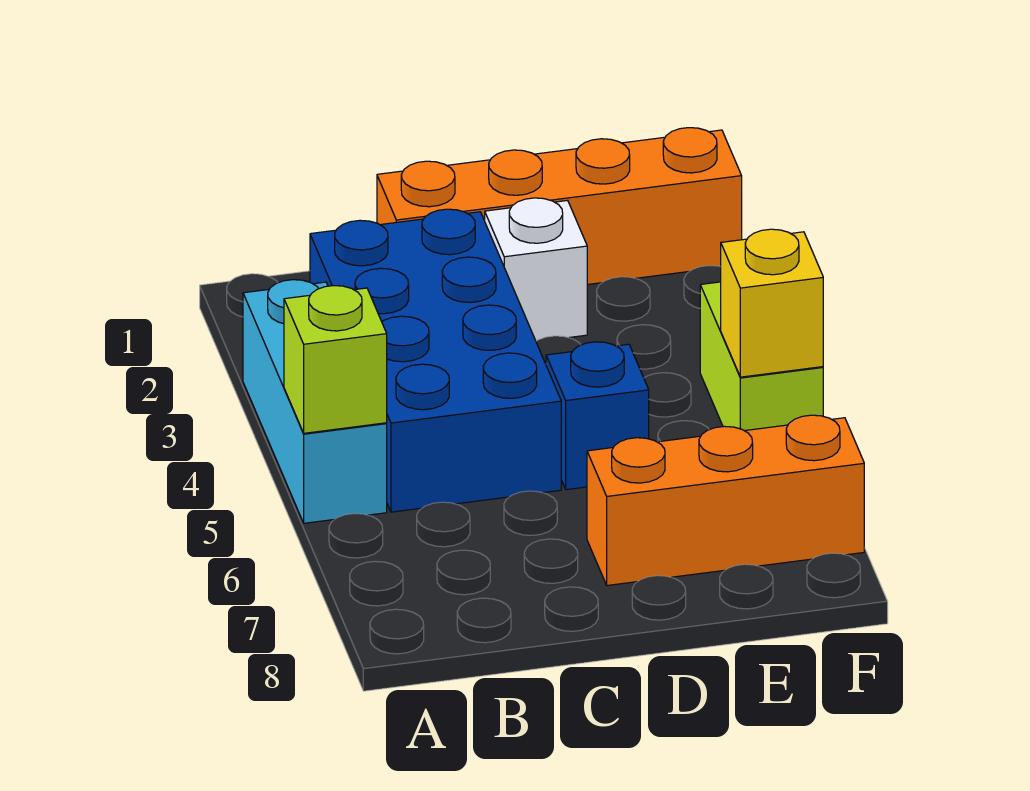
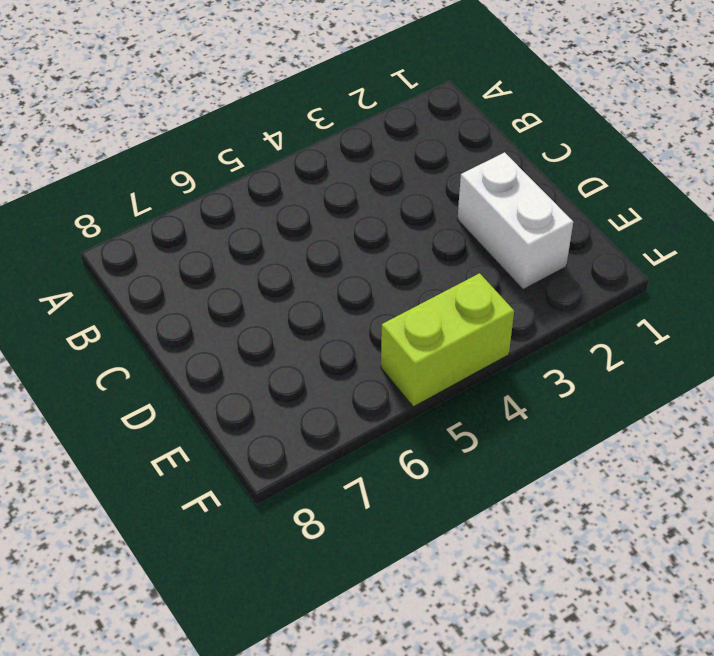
white brick D2:E2 level 1 -> white brick D2 level 1
none -> cyan brick A3:A5 level 1
none -> blue brick B2:C5 level 1

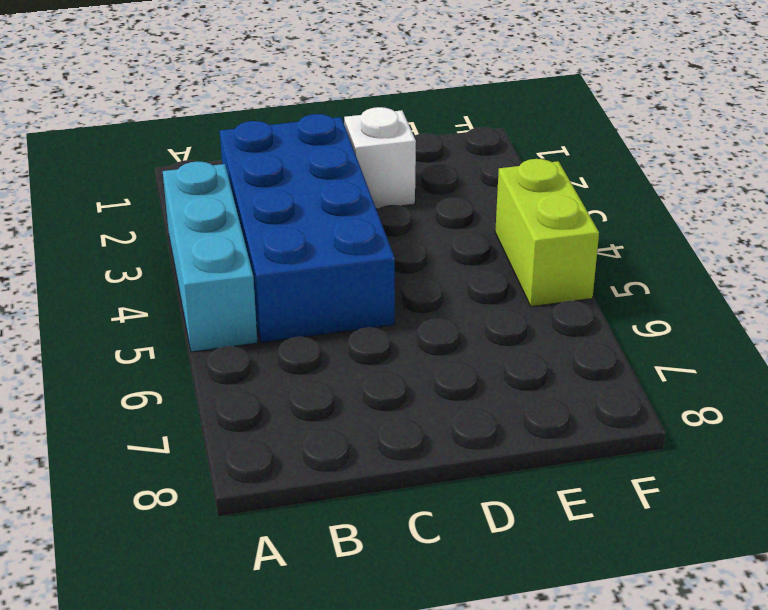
none -> orange brick C1:F1 level 1
none -> blue brick D5 level 1

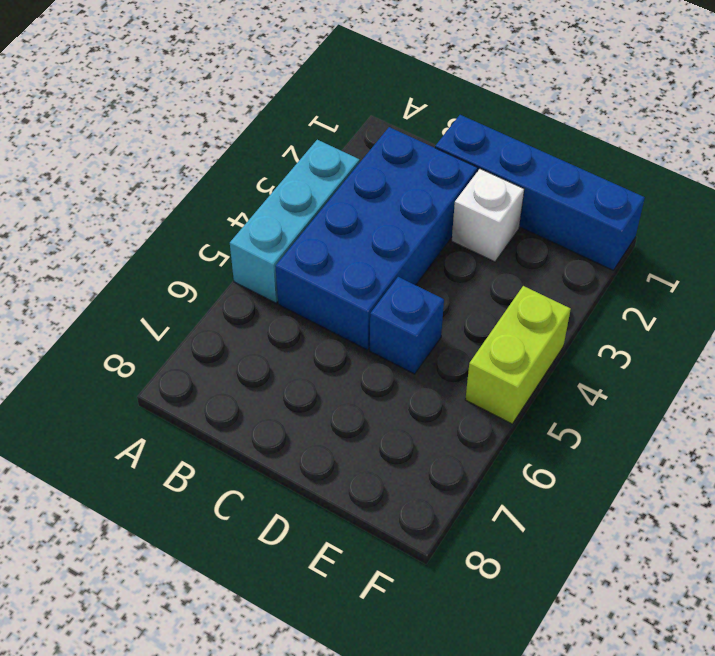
blue brick C1:F1 level 1 -> orange brick C1:F1 level 1
none -> orange brick D7:F7 level 1
none -> lime brick A5 level 2

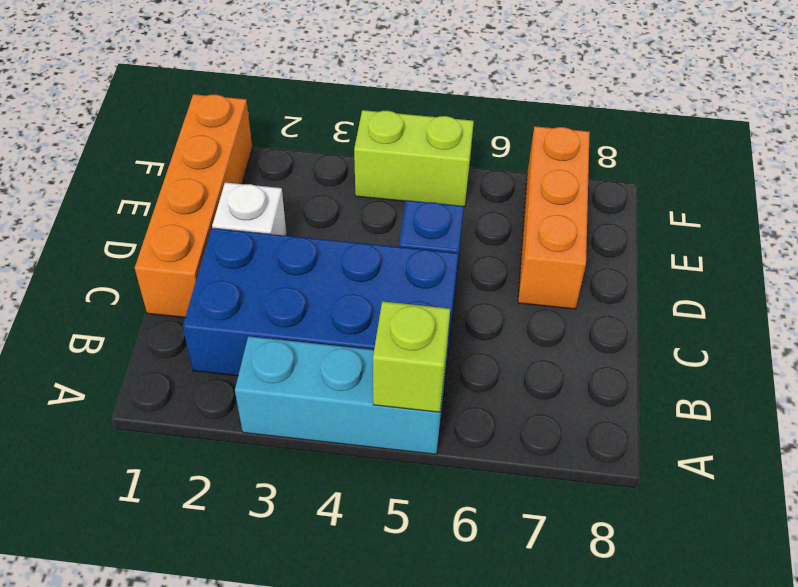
none -> yellow brick F5 level 2

